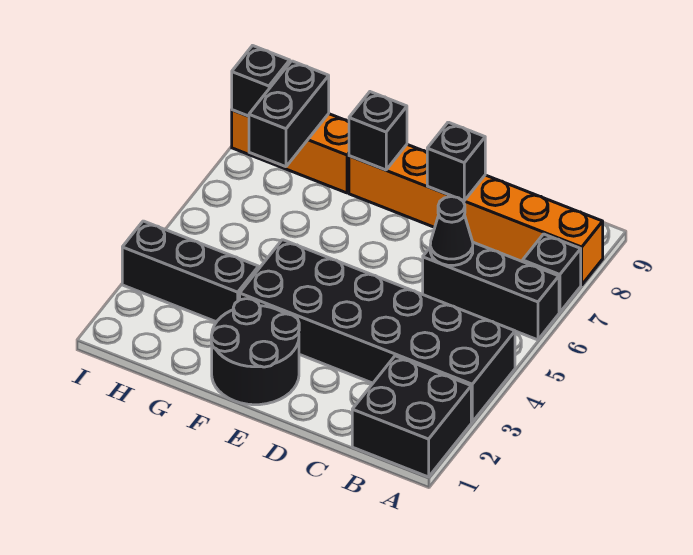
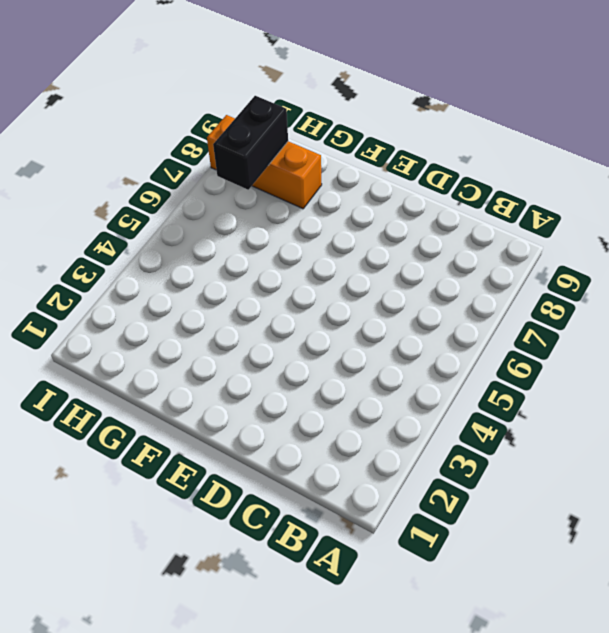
none -> black brick A1:B2 level 1
none -> black brick A3:F4 level 1
none -> black brick A6:C6 level 1

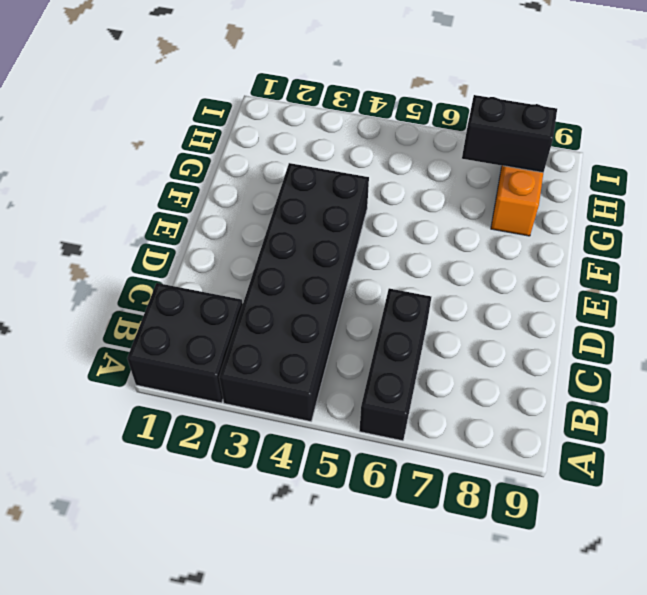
none -> black brick A7 level 1
none -> orange brick A8:F8 level 1
none -> black round brick E1:F2 level 1

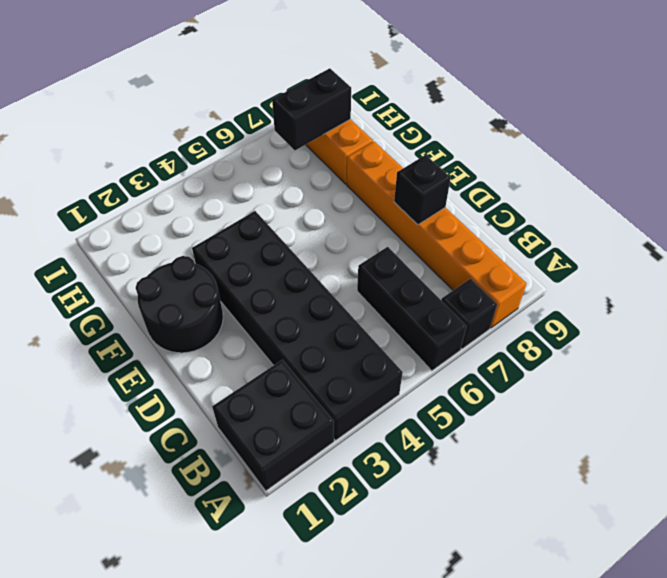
none -> black brick G3:I3 level 1
none -> black cone C6 level 2
none -> black brick F8 level 2

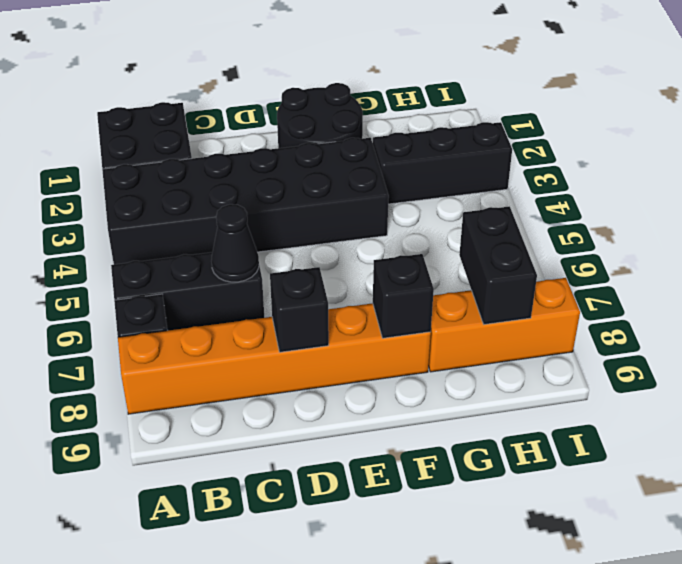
none -> black brick I8 level 2

